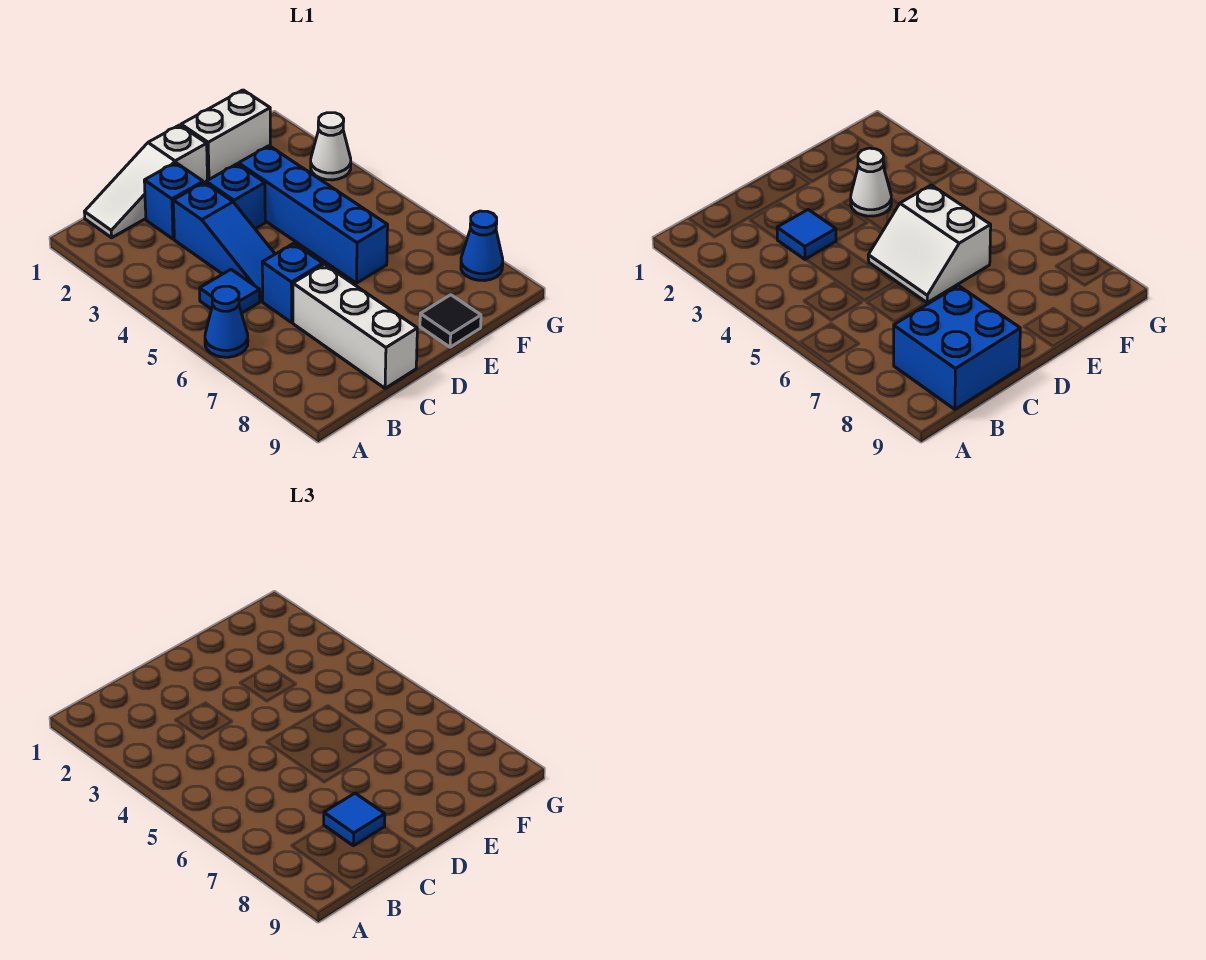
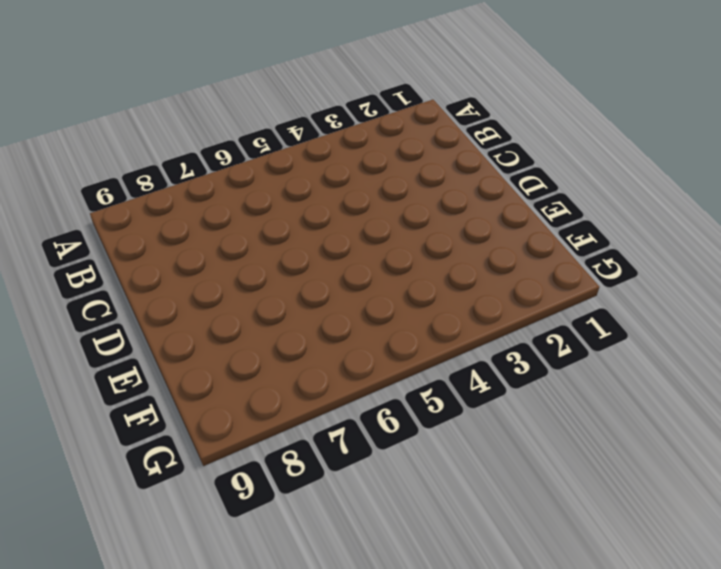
none -> blue cone A6 level 1
none -> white slope B1:D1 level 1 top D
none -> blue tile B5 level 1

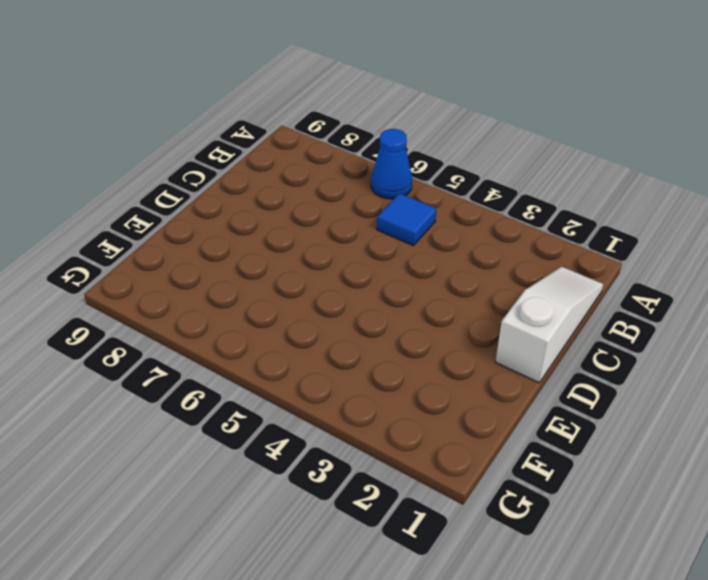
none -> blue brick C2 level 1
none -> blue slope C3:C5 level 1 top 3
none -> blue brick C6 level 1

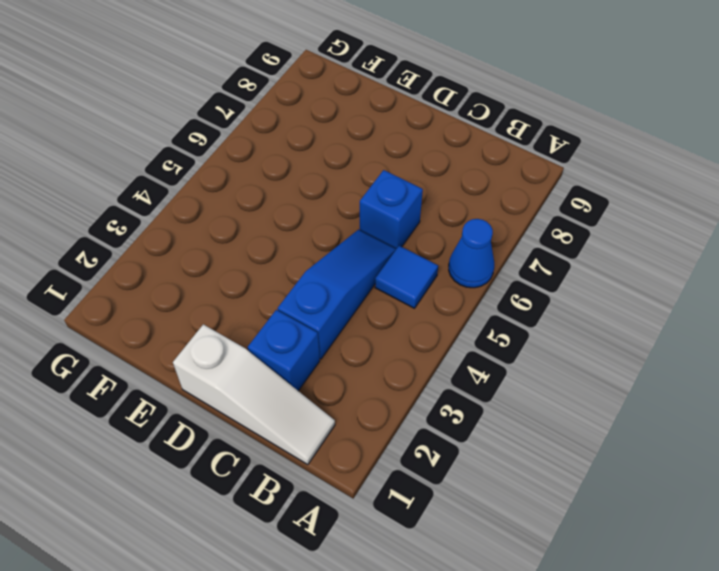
none -> white brick C7:C9 level 1
none -> blue brick D3 level 1
none -> white brick E1:F1 level 1

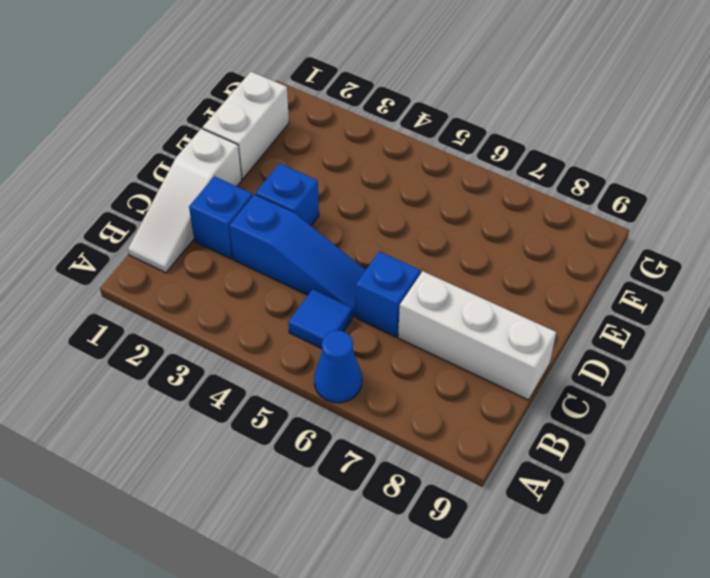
none -> blue brick E3:E6 level 1
none -> black tile E9 level 1
none -> white cone G3 level 1

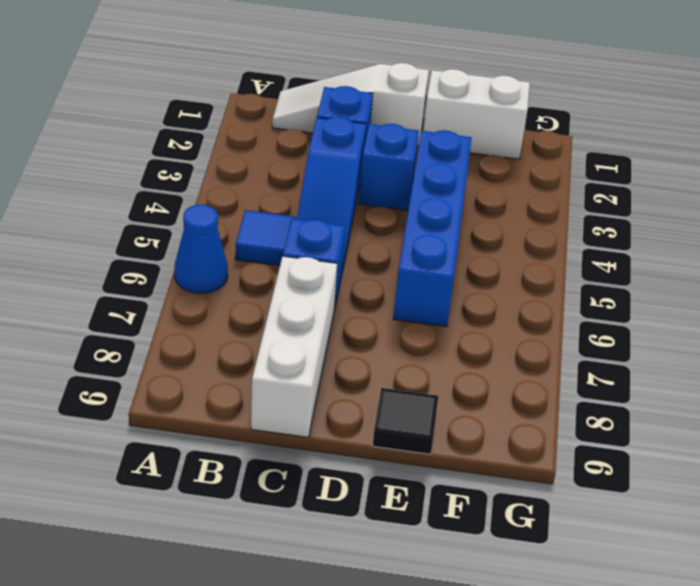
none -> white cone G3 level 1
none -> blue cone G8 level 1
none -> blue brick B8:C9 level 2

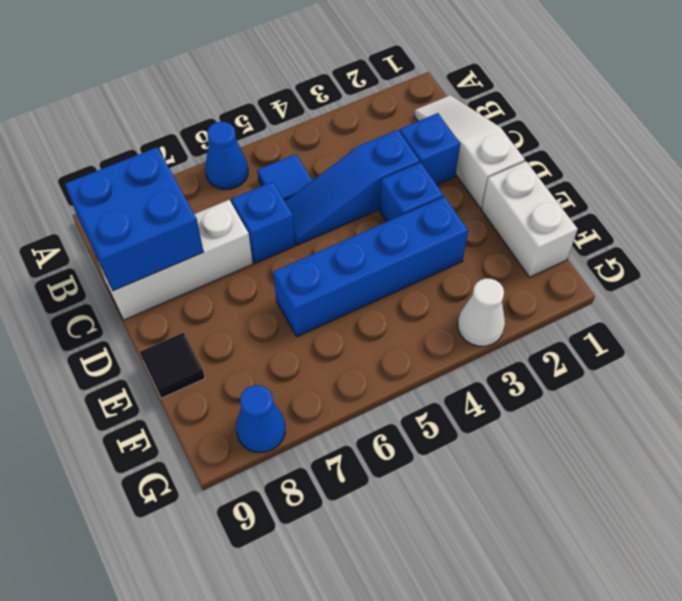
none -> blue tile C3 level 2
none -> white slope D5:E6 level 2 top E
none -> white cone E3 level 2

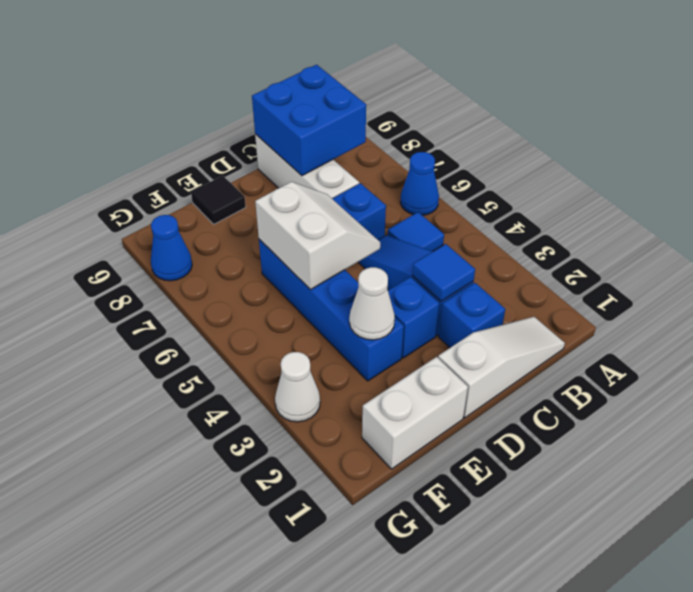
none -> blue tile C8 level 3

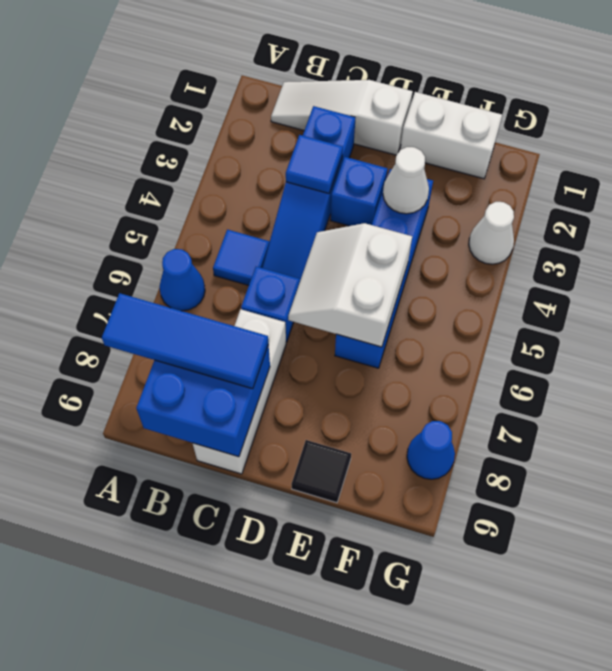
blue tile A8:C8 level 3 -> blue tile C8 level 3

